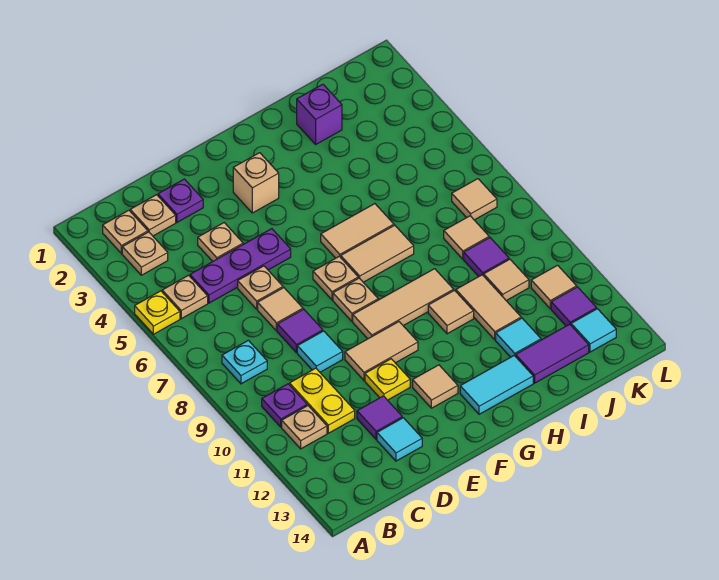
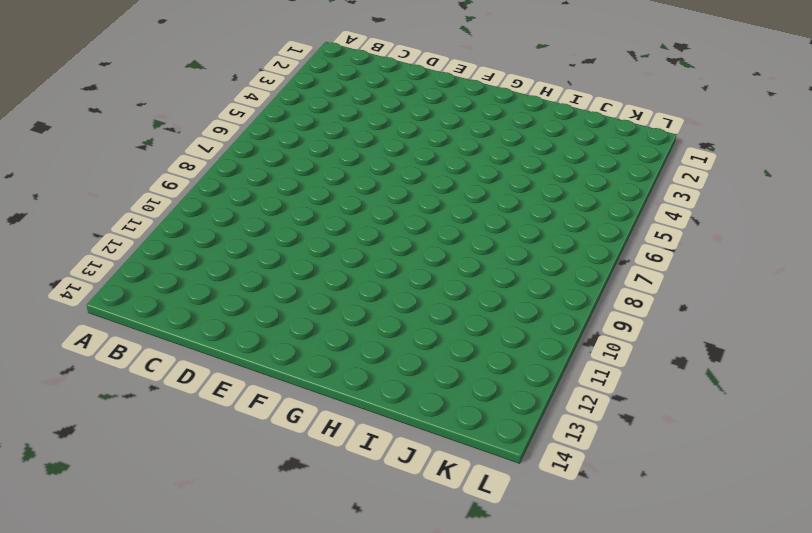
none -> yellow plate A5 level 1
none -> tan plate B2 level 1
none -> tan plate B3 level 1
none -> tan plate B5 level 1

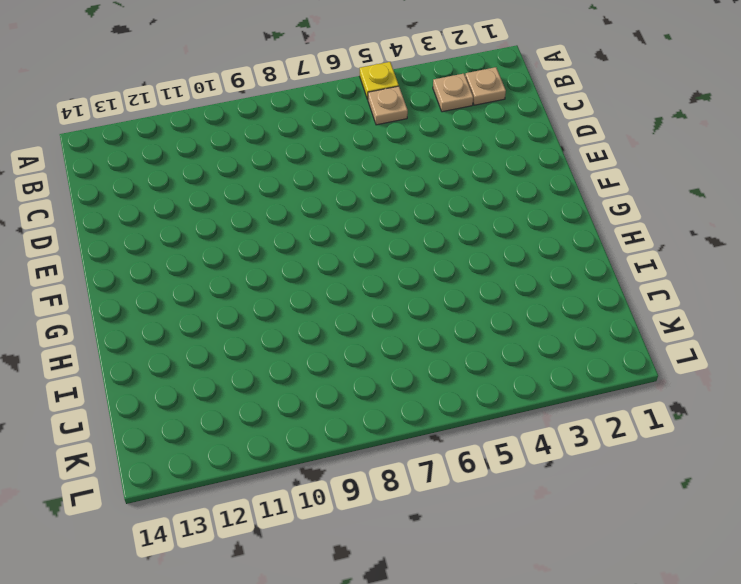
none -> cyan plate B8 level 1
none -> purple plate B10 level 1
none -> tan plate B11 level 1
none -> tan plate C2 level 1

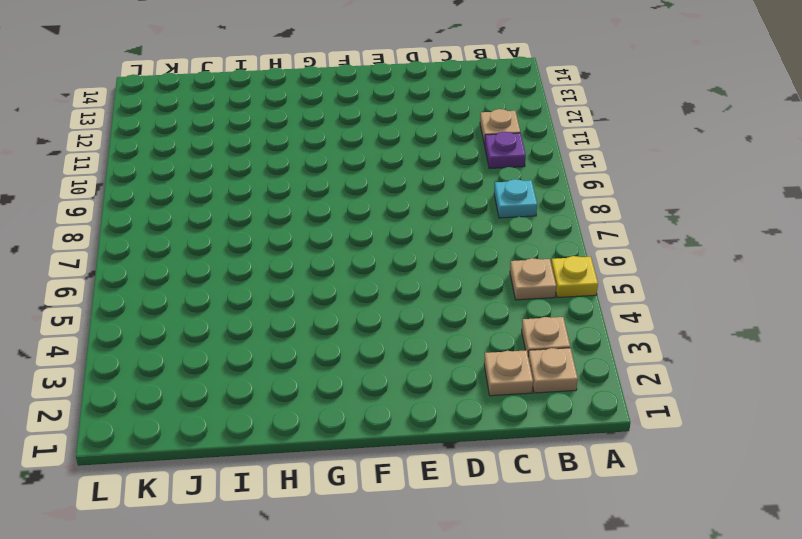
none -> purple plate C5:E5 level 1
none -> yellow plate C10:C11 level 1
none -> purple plate D2 level 1
none -> tan plate D4 level 1

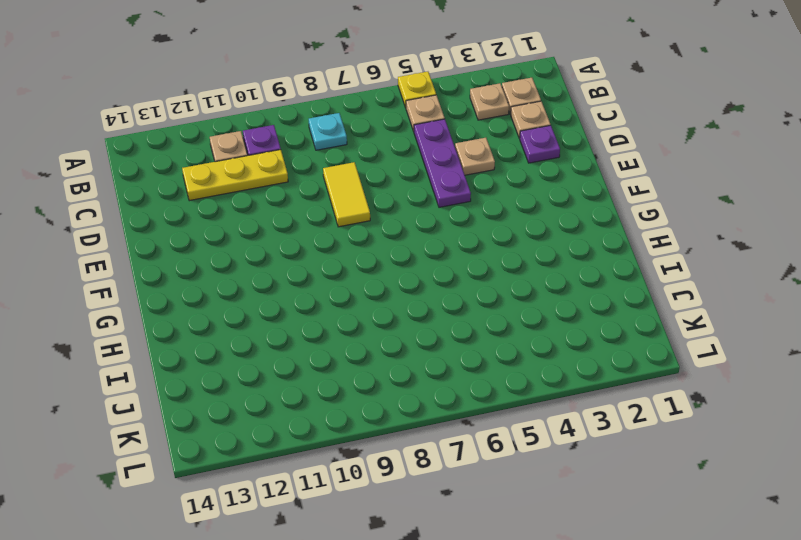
yellow plate C10:C12 level 1 -> yellow plate C10:C11 level 1
yellow tile D8:E8 level 1 -> purple tile D8 level 1
none -> tan plate D6 level 1
none -> tan tile D7 level 1
none -> cyan tile D9 level 1
none -> purple tile D12 level 1

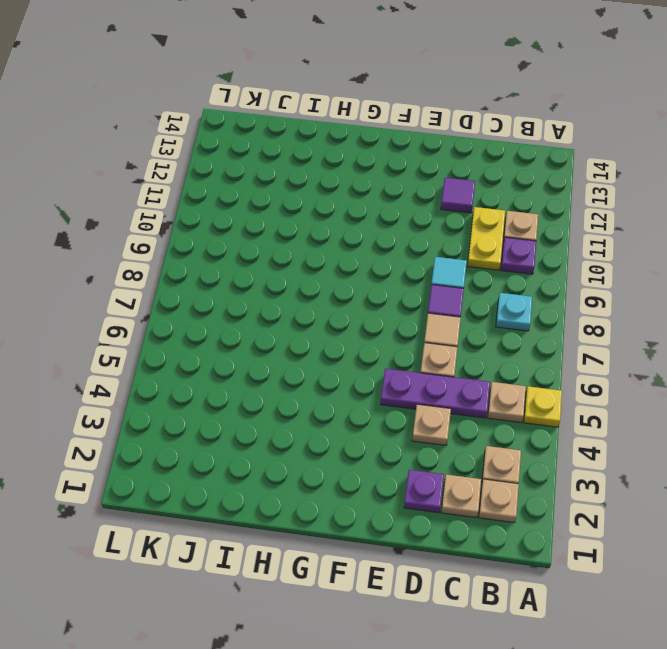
none -> cyan tile D13 level 1
none -> tan tile E10:F10 level 1
none -> yellow plate E11 level 1
none -> tan brick F3 level 1

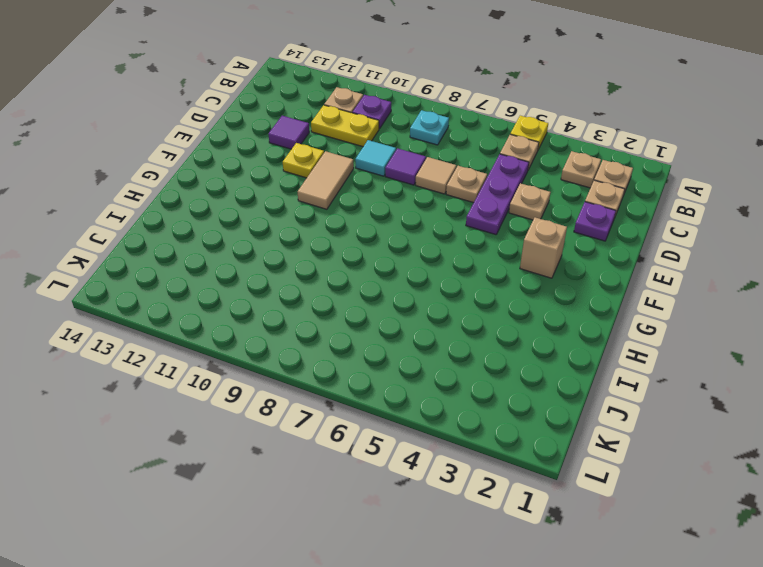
none -> cyan tile D13 level 1
none -> tan plate F7 level 1
none -> tan plate F8 level 1
none -> tan tile F9:H9 level 1

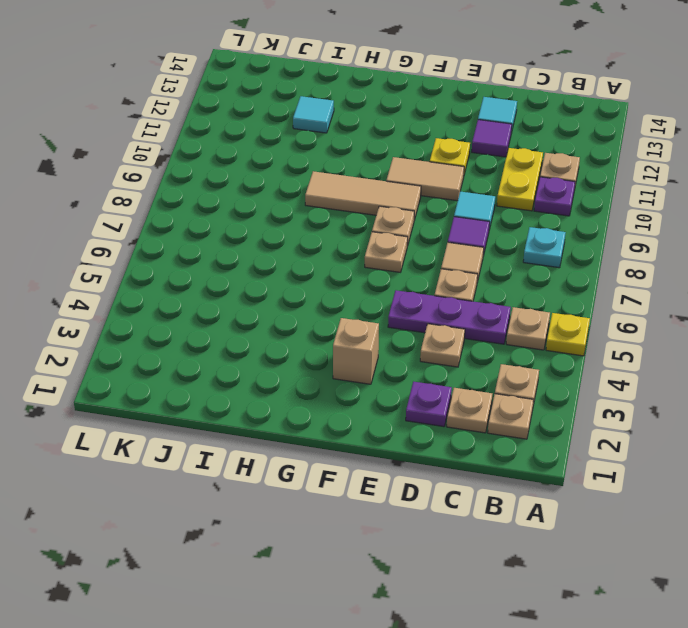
none -> tan tile F12 level 1
none -> tan tile G6:H6 level 1
none -> tan tile G7:H7 level 1
none -> cyan tile G13:H13 level 1

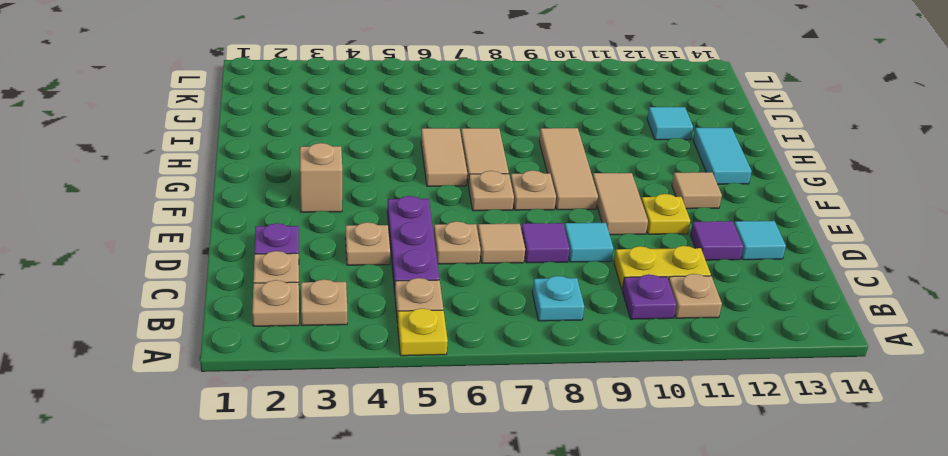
none -> tan tile H10 level 1
none -> purple brick I2 level 1
none -> tan tile I10:I11 level 1
none -> purple tile I13:J13 level 1

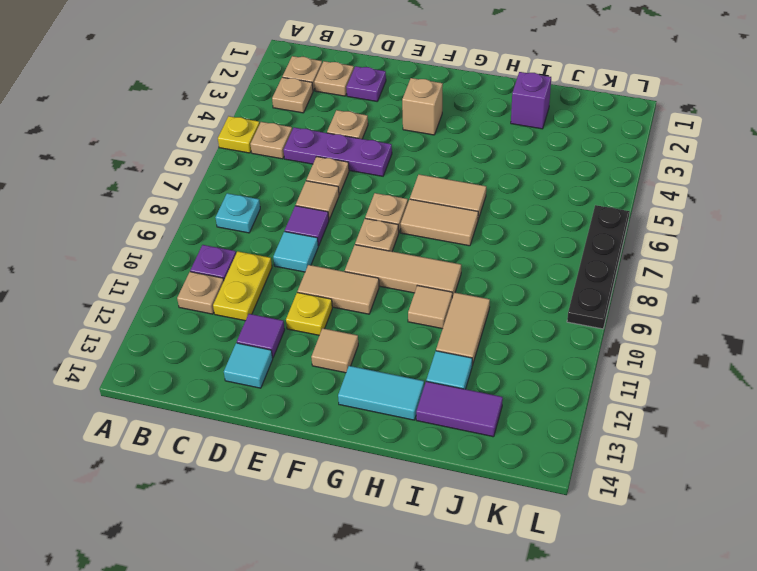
black plate L6:L9 level 1 -> none
none -> tan tile J8 level 1
none -> purple tile J9 level 1
none -> tan tile J10 level 1
none -> tan tile K7 level 1

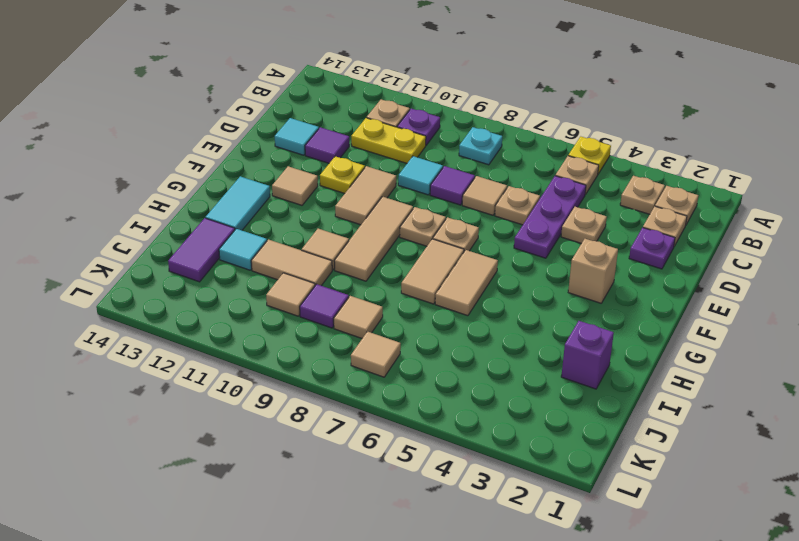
none -> tan tile K11 level 1
none -> purple tile K12 level 1
none -> cyan tile K13 level 1

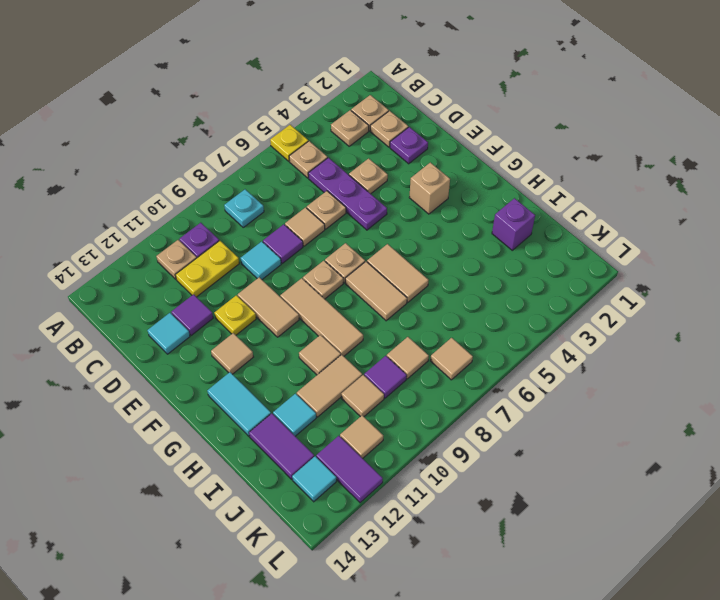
purple tile K12:L12 level 1 -> purple tile K12 level 1

